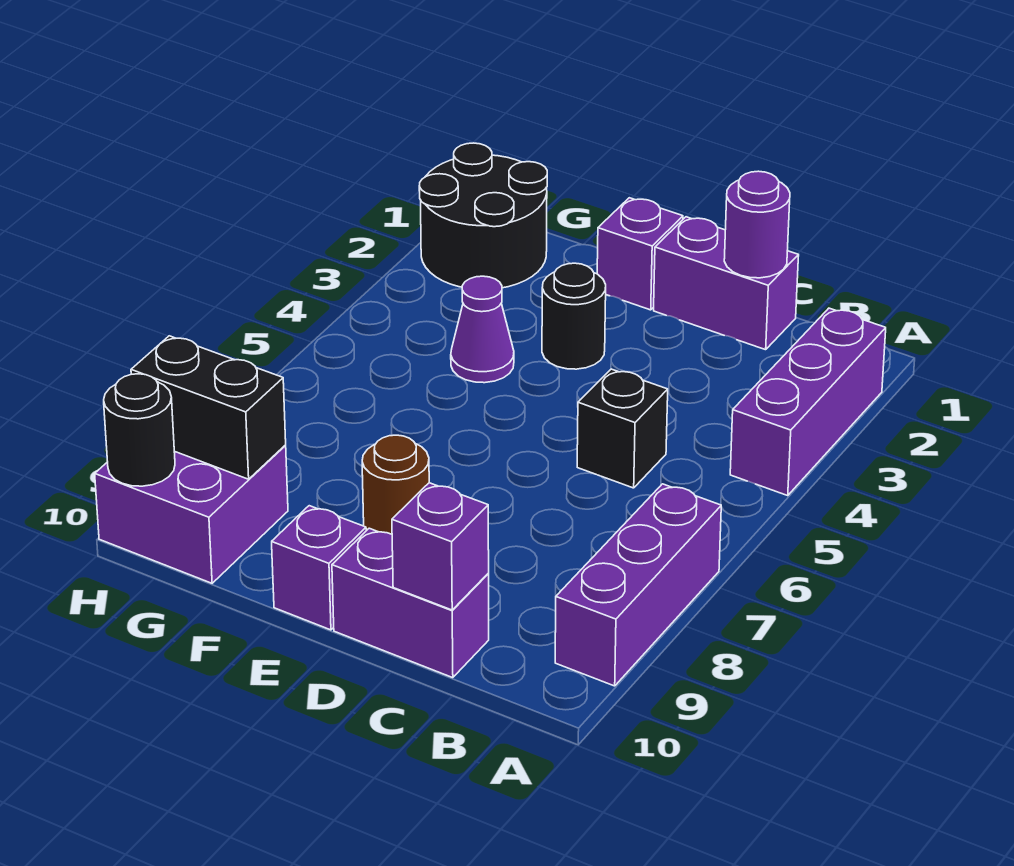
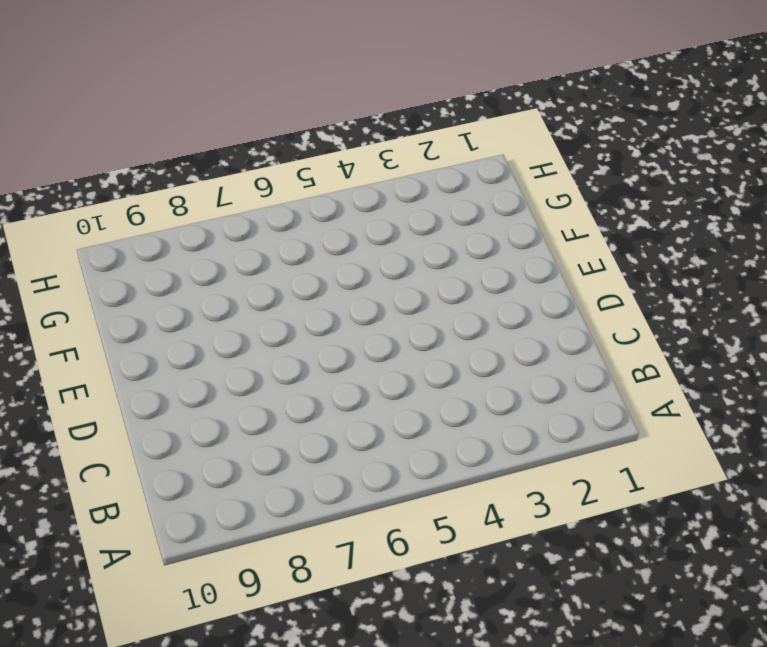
none -> purple brick A2:A4 level 1
none -> purple brick A7:A9 level 1
none -> purple brick C1:D1 level 1

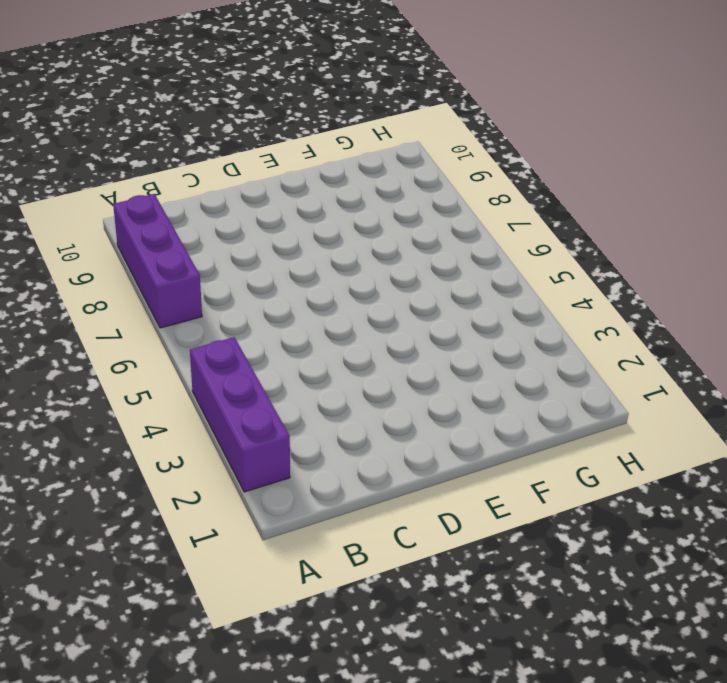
none -> purple brick C1:D1 level 1
none -> black brick C5 level 1
none -> purple brick C10:D10 level 1

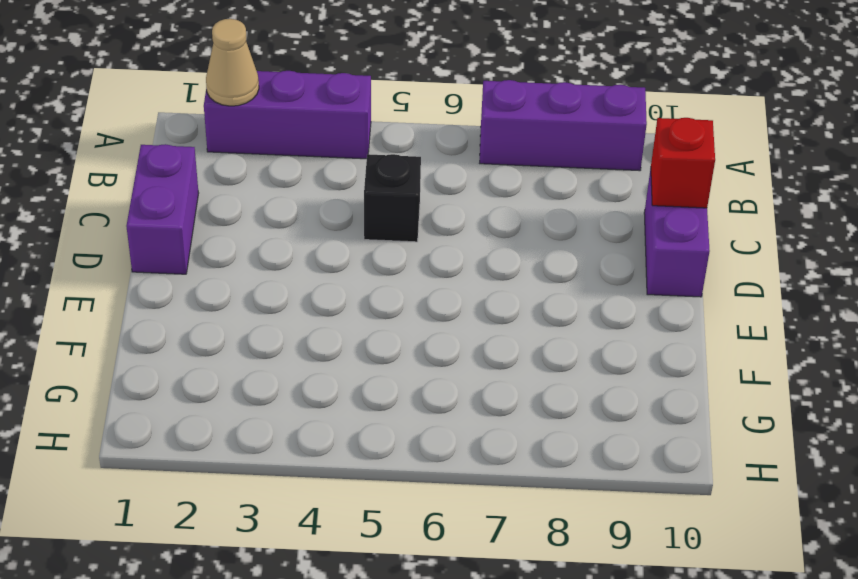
tan cone A2 level 2 -> none
red brick C10 level 2 -> purple brick C10 level 2
none -> purple brick E1 level 1
none -> black round brick E3 level 1
none -> brown round brick E8 level 1

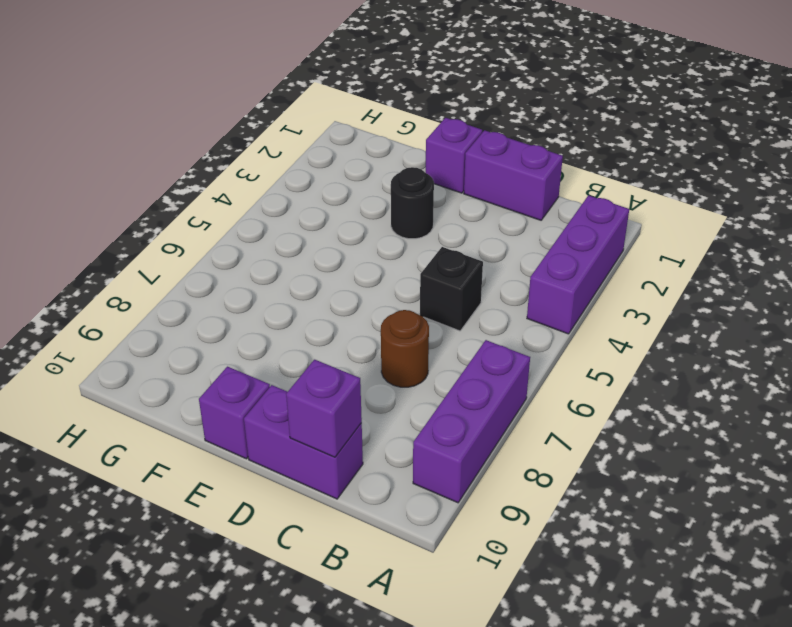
brown round brick C7 level 1 -> brown round brick E8 level 1
none -> purple cone F4 level 1
none -> black round brick G1:H2 level 1
none -> purple brick G9:H10 level 1

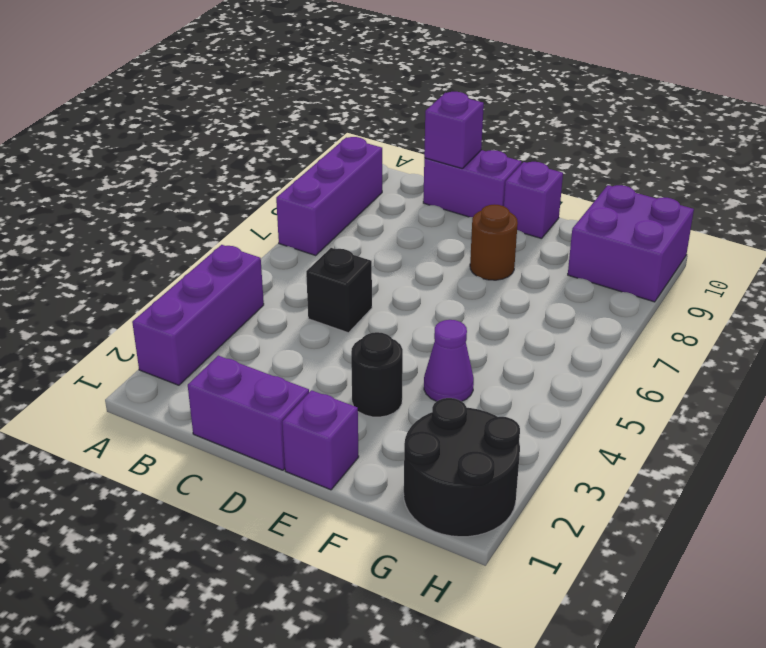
none -> purple round brick C1 level 2
none -> black brick G9:H9 level 2
none -> black round brick H10 level 2

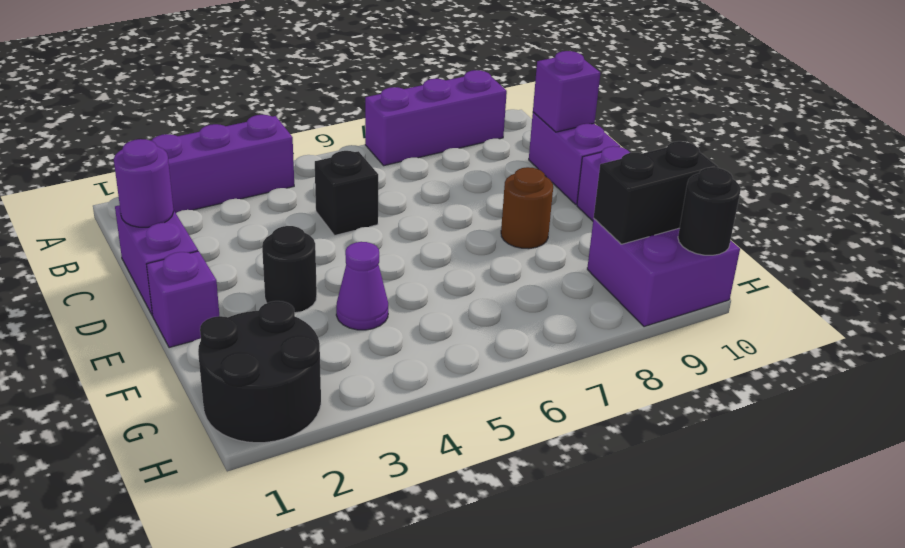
black brick G9:G10 level 2 -> black brick G9:H9 level 2

